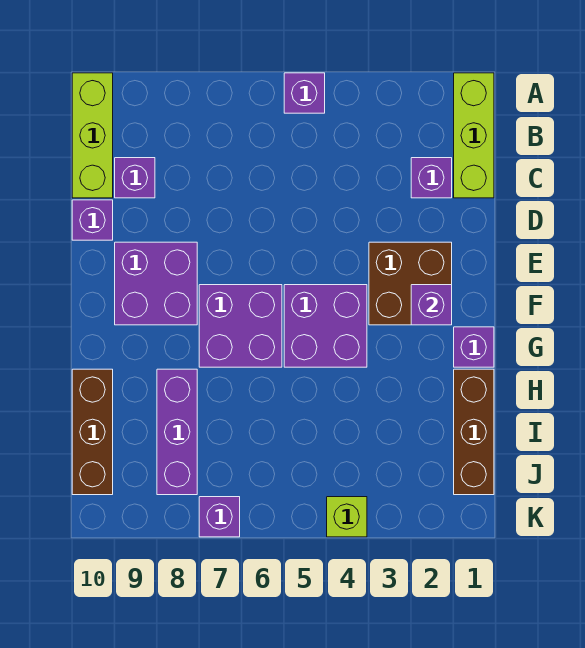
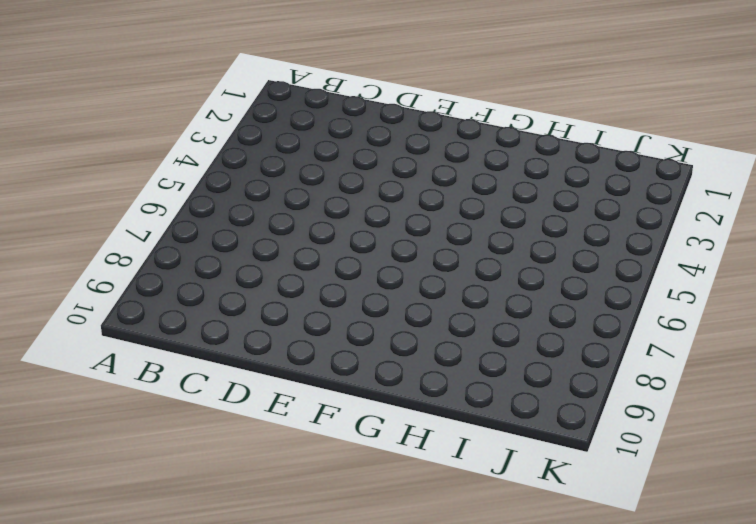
none -> lime brick A1:C1 level 1
none -> purple brick A5 level 1
none -> lime brick A10:C10 level 1

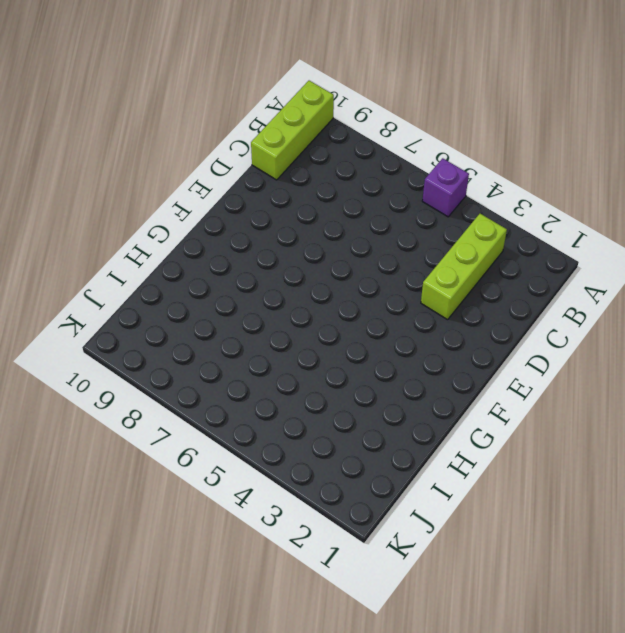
lime brick B3:D3 level 1 -> lime brick A1:C1 level 1
none -> purple brick C2 level 1
none -> purple brick C9 level 1
none -> purple brick D10 level 1

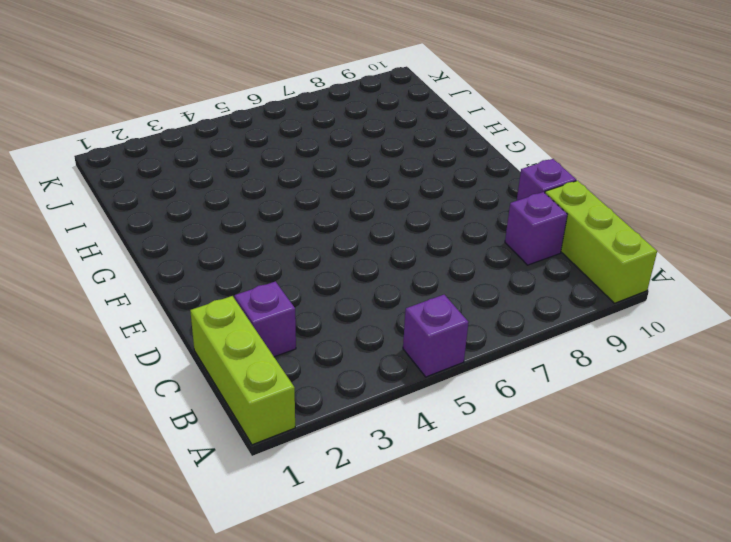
none -> brown brick E2:F3 level 1
none -> purple brick E8:F9 level 1
none -> purple brick F4:G5 level 1

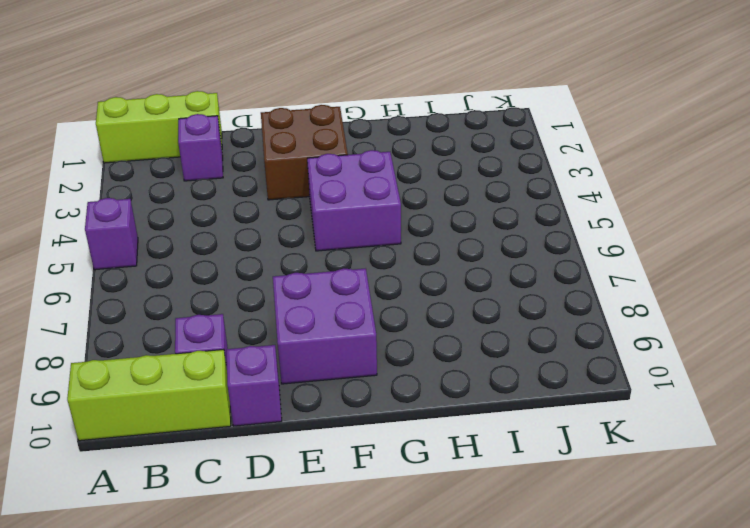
none -> purple brick F6:G7 level 1
none -> purple brick G1 level 1
none -> brown brick H1:J1 level 1

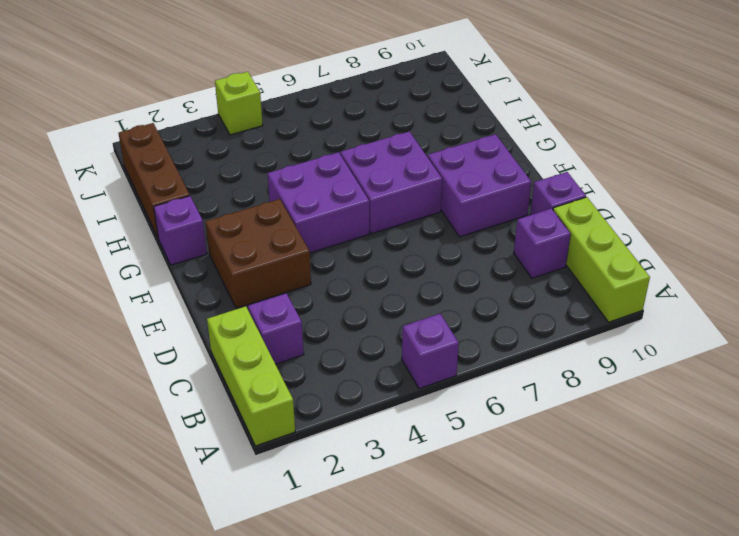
none -> purple brick H8:J8 level 1
none -> brown brick H10:J10 level 1
none -> purple brick K7 level 1

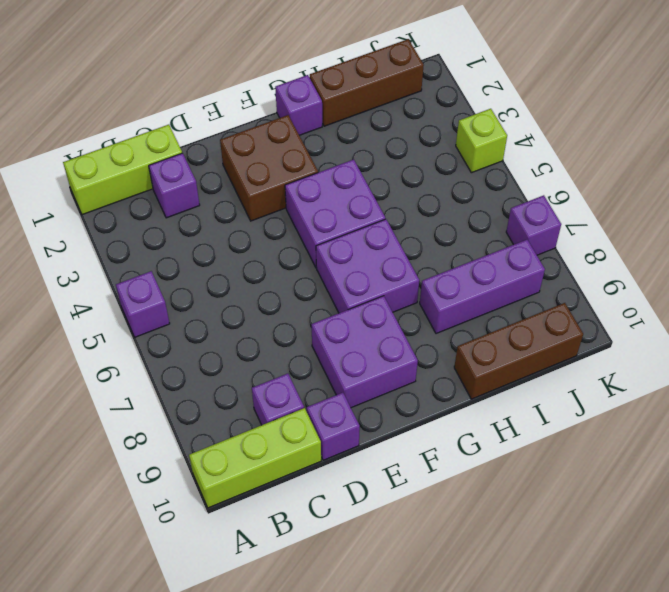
none -> purple brick F2 level 2

